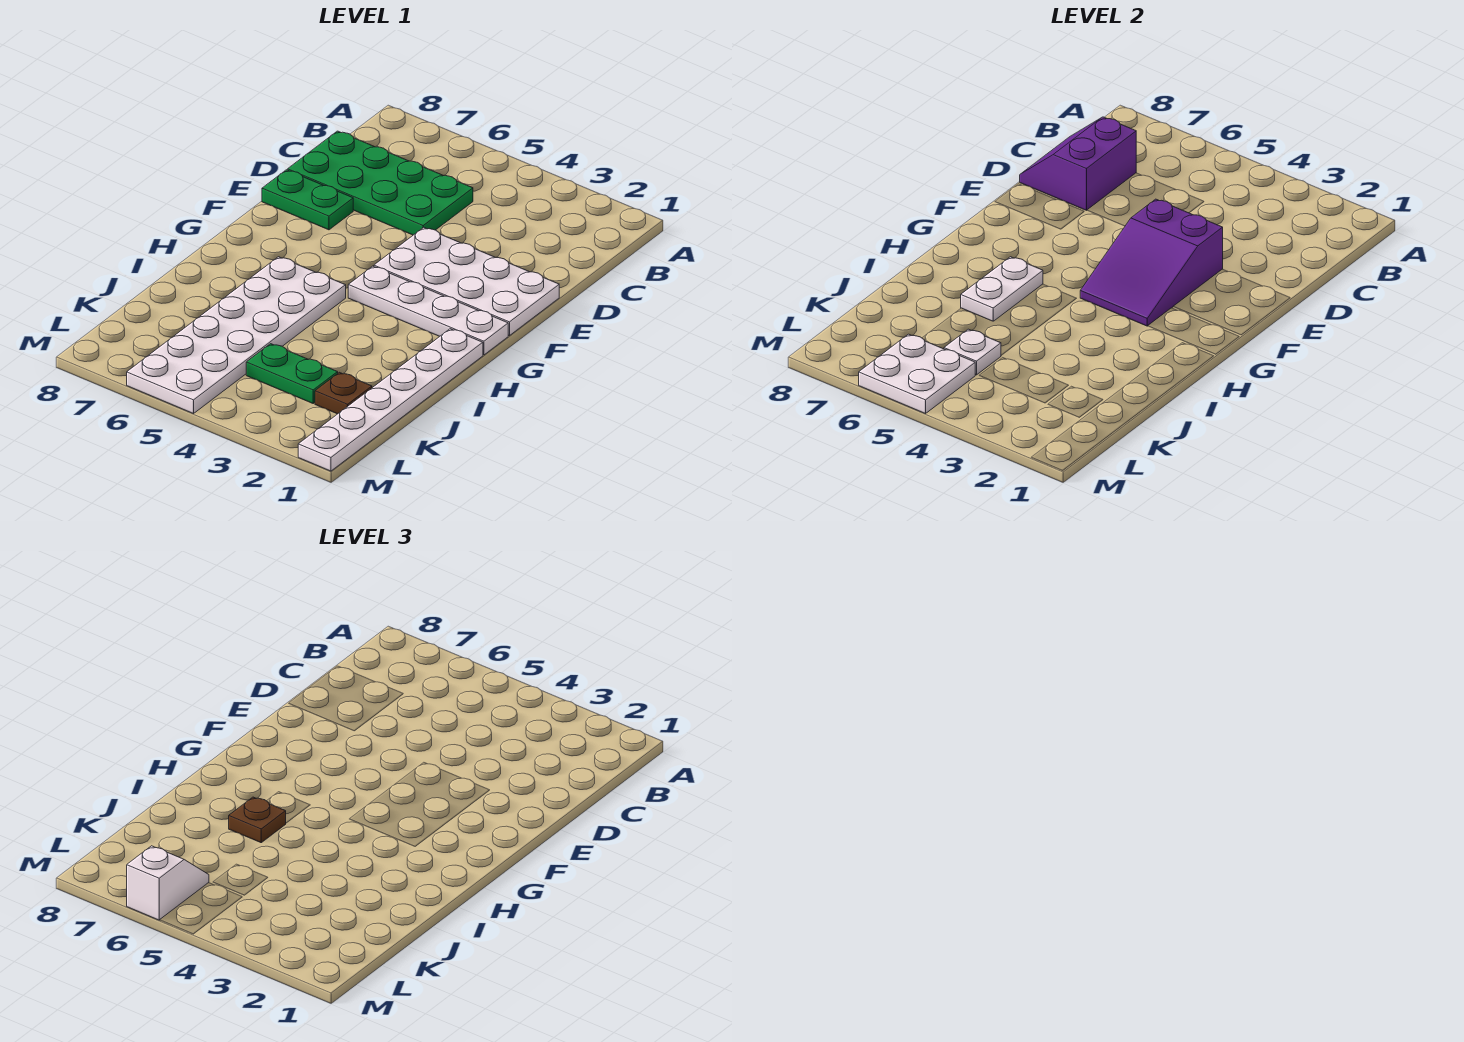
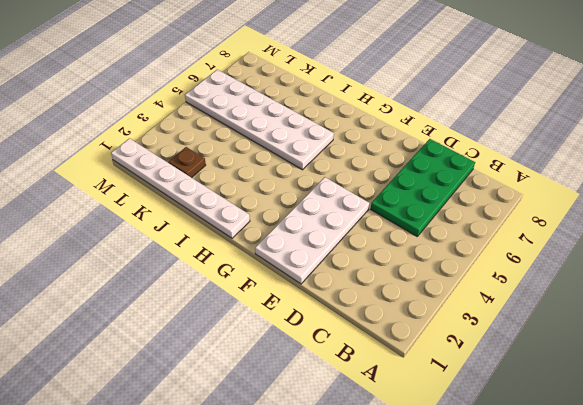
none -> green plate E7:E8 level 1
none -> white plate G1:G4 level 1
none -> green plate K3:K4 level 1

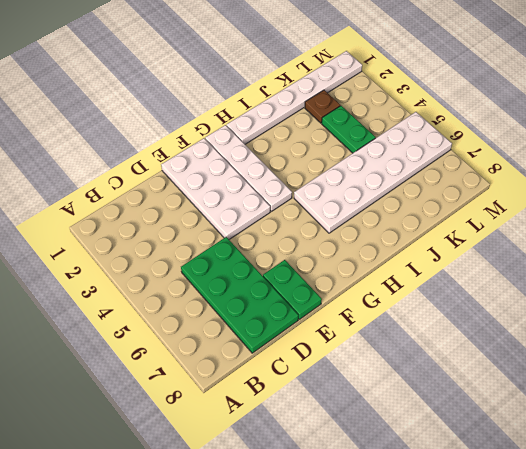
none -> purple slope C7:D8 level 2 top 7
none -> purple slope E3:G4 level 2 top E
none -> white plate H6:I6 level 2

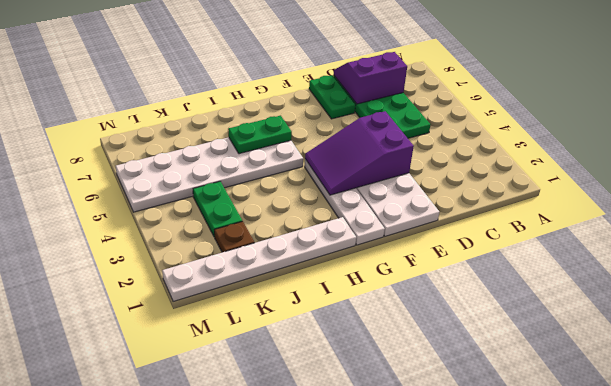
green plate H6:I6 level 2 -> white plate H6:I6 level 2
none -> white plate K5 level 2
none -> white plate L5:M6 level 2
none -> brown plate I6 level 3

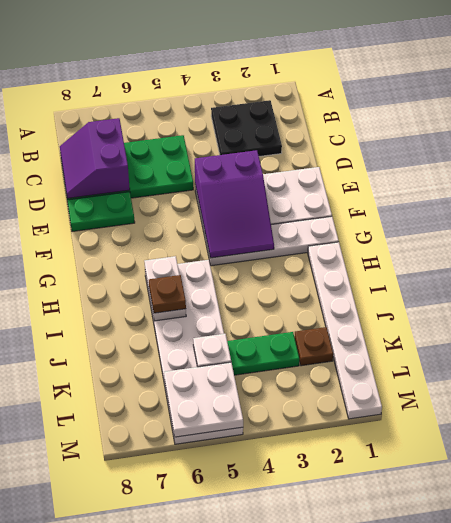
black plate B2:C3 level 1 -> none
none -> white slope L6:M6 level 3 top M

